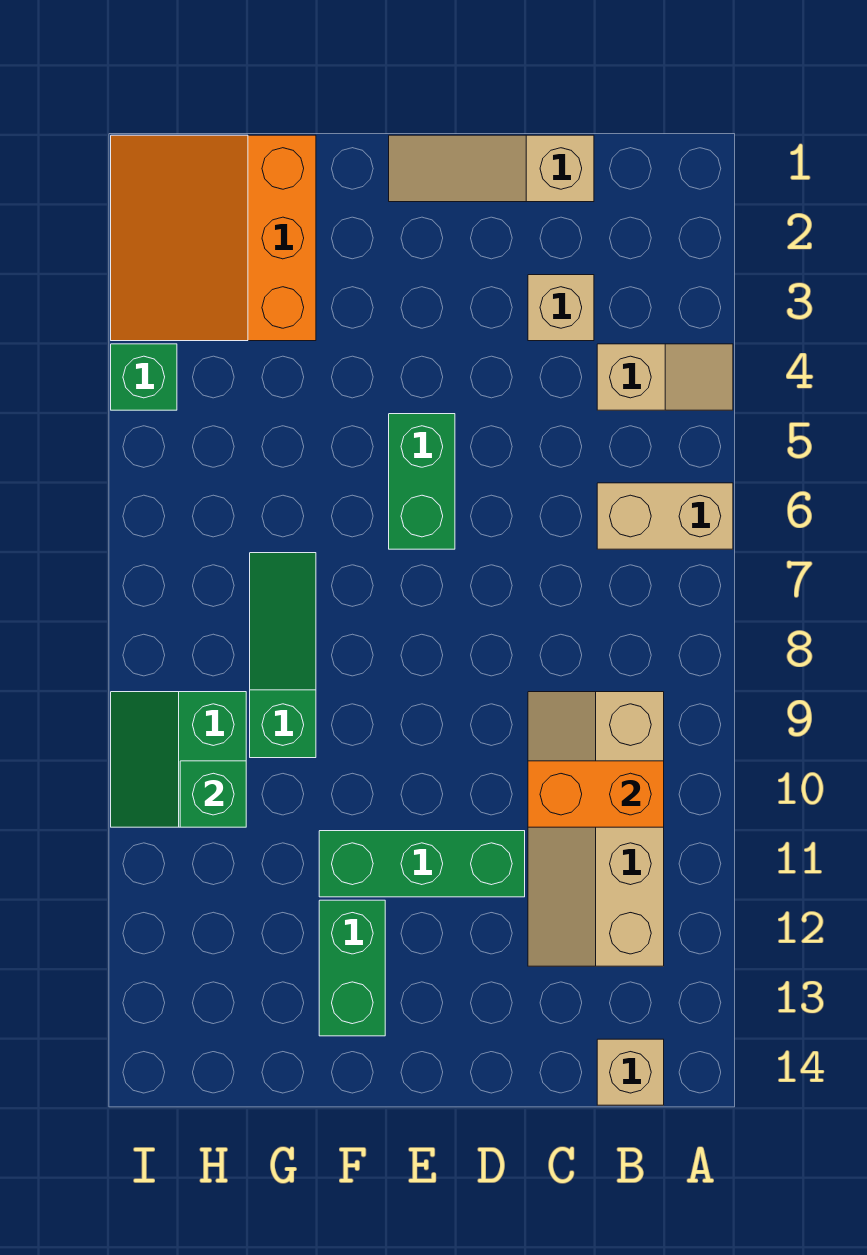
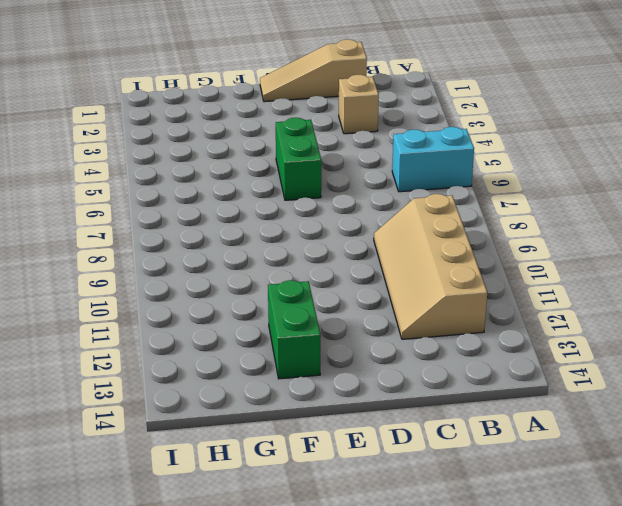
cyan brick A6:B6 level 1 -> tan brick A6:B6 level 1
none -> tan slope A4:B4 level 1 top B
none -> tan brick B14 level 1
none -> green brick D11:F11 level 1

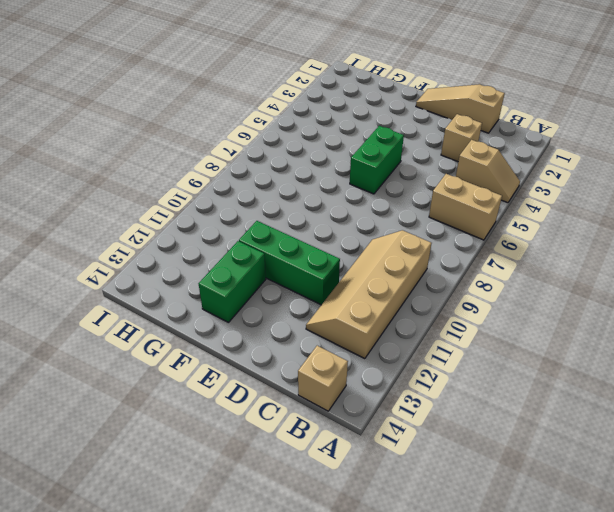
none -> orange slope G1:I3 level 1 top G
none -> green slope G7:G9 level 1 top 9
none -> green slope H9:I10 level 1 top H

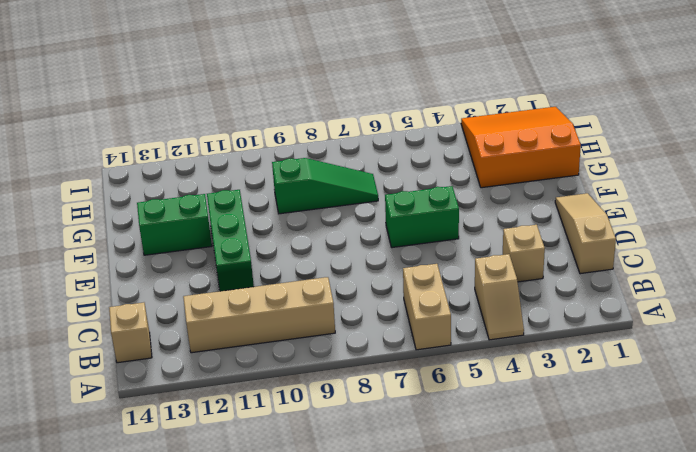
none -> green slope H9:I10 level 1 top H
none -> green brick I4 level 1
none -> orange brick B10:C10 level 2

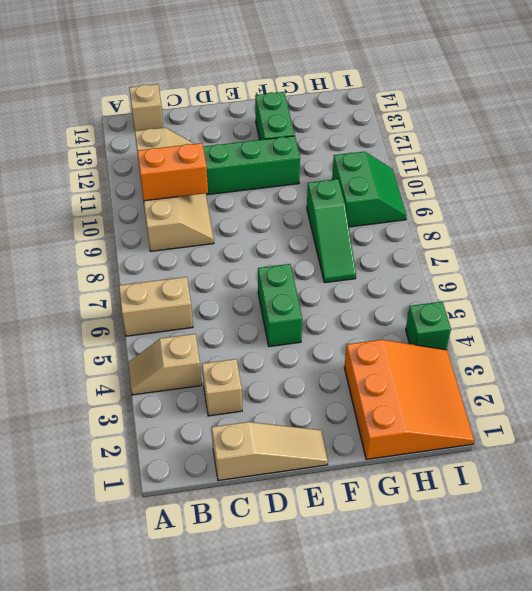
none -> green brick H10 level 2

